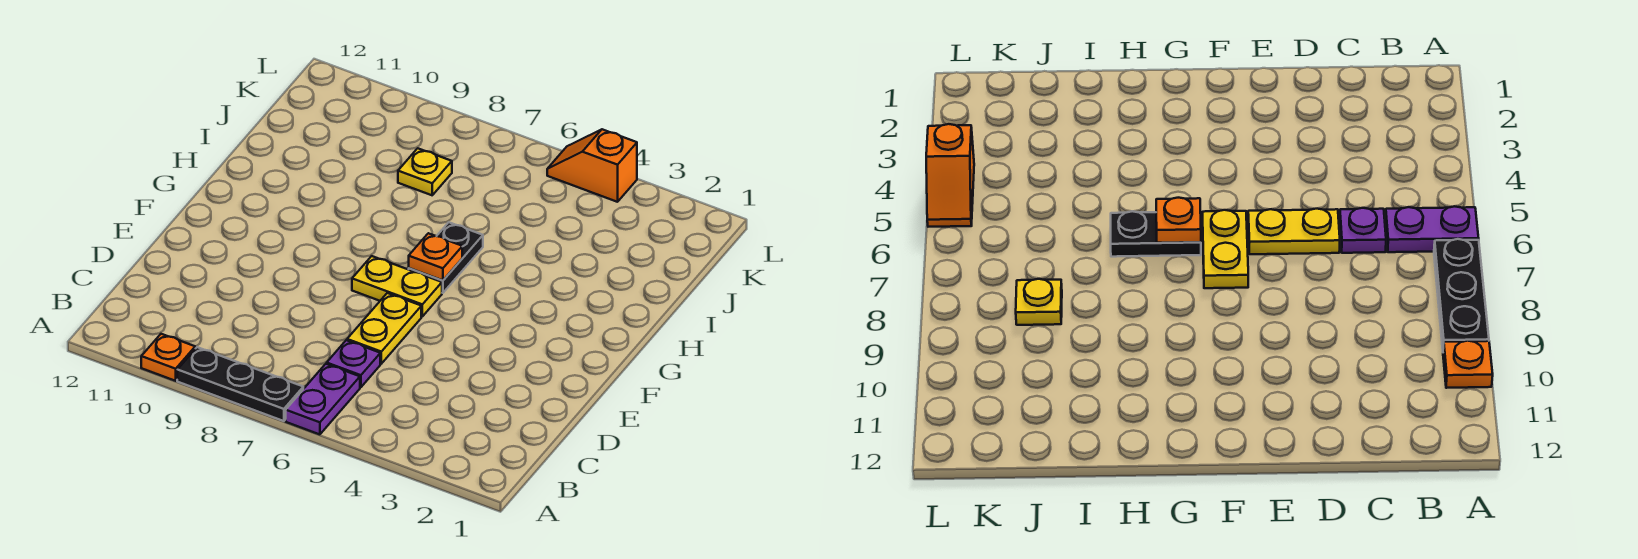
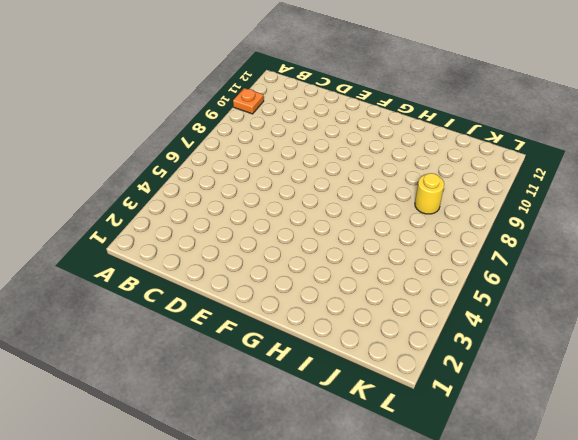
yellow round brick J8 level 1 -> yellow plate J8 level 1
none -> purple plate A6:B6 level 1
none -> black plate A7:A9 level 1

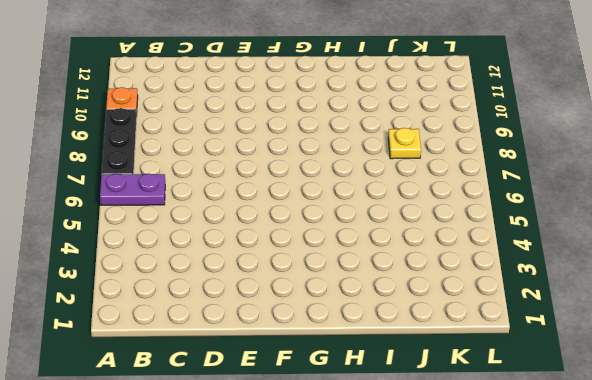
none -> purple plate C6 level 1
none -> yellow plate D6:E6 level 1

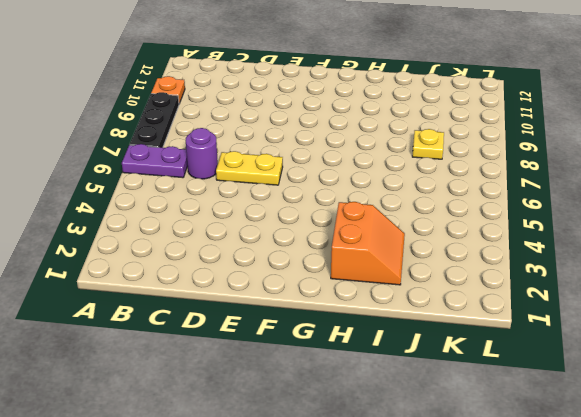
purple round brick C6 level 1 -> purple plate C6 level 1
orange slope H2:I3 level 1 top H -> none
none -> yellow plate F6:F7 level 1
none -> black plate G6:H6 level 1

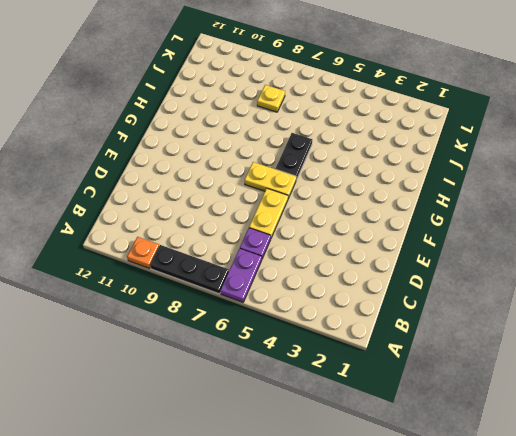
none -> orange slope L4:L5 level 1 top 4
none -> orange plate G6 level 2

